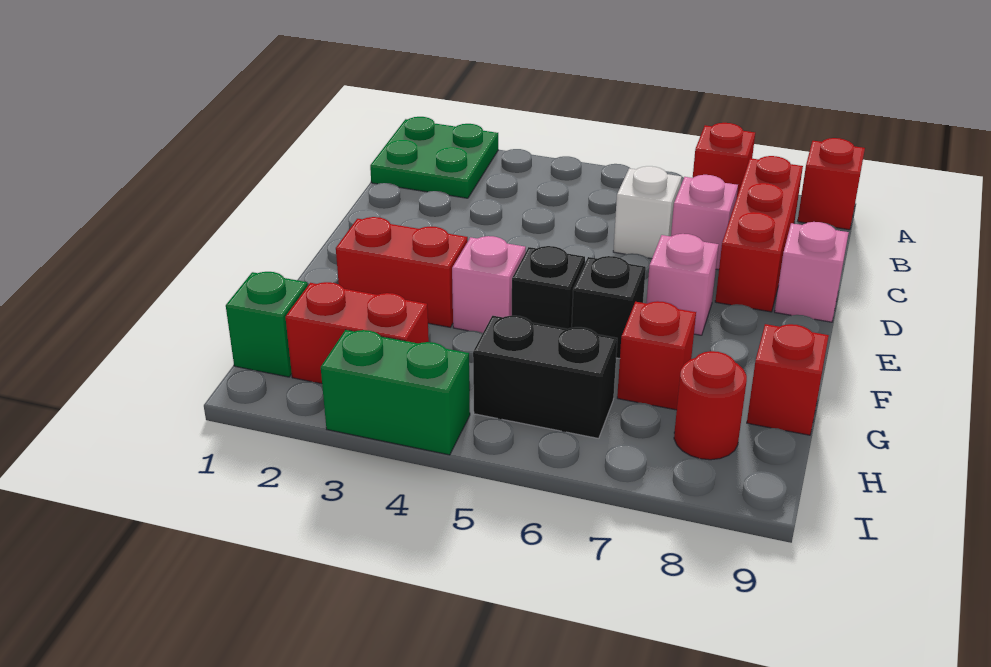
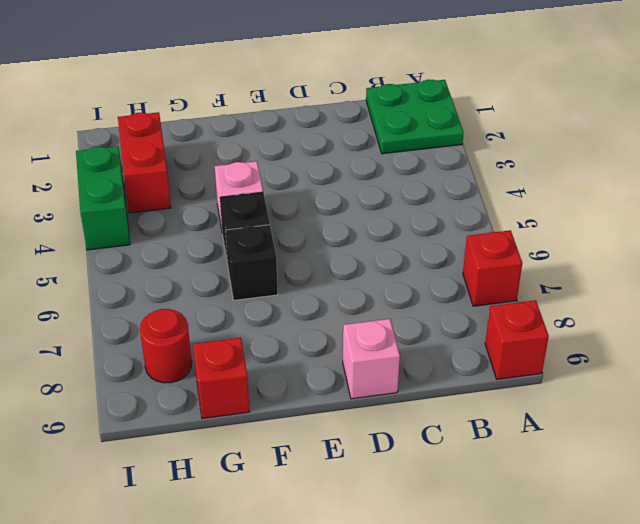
none -> red brick B8:D8 level 1
none -> white brick C6 level 1
none -> pink brick C7 level 1

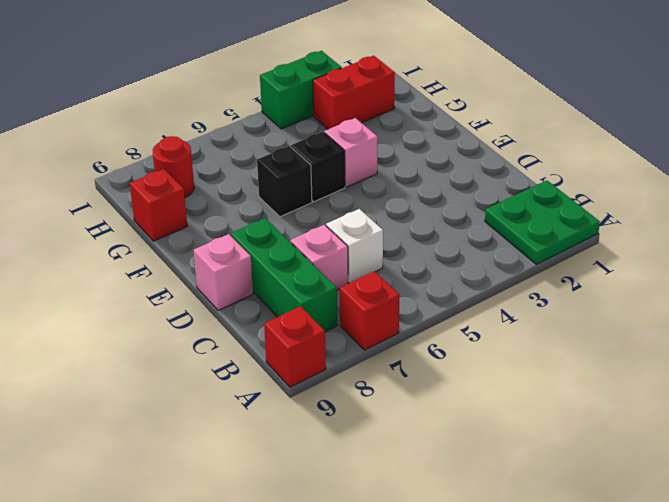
green brick B8:D8 level 1 -> red brick B8:D8 level 1
none -> pink brick E7 level 1
none -> red brick F2:F3 level 1
none -> red brick G7 level 1

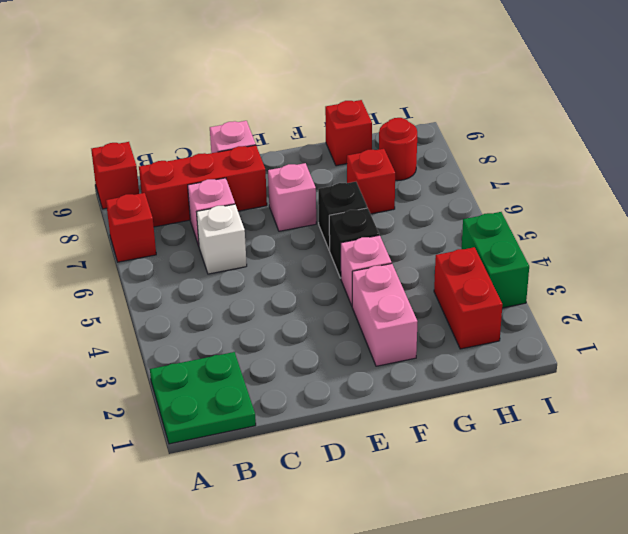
pink brick F2:F3 level 1 -> red brick F2:F3 level 1
none -> green brick H1 level 1
none -> black brick H5:H6 level 1

